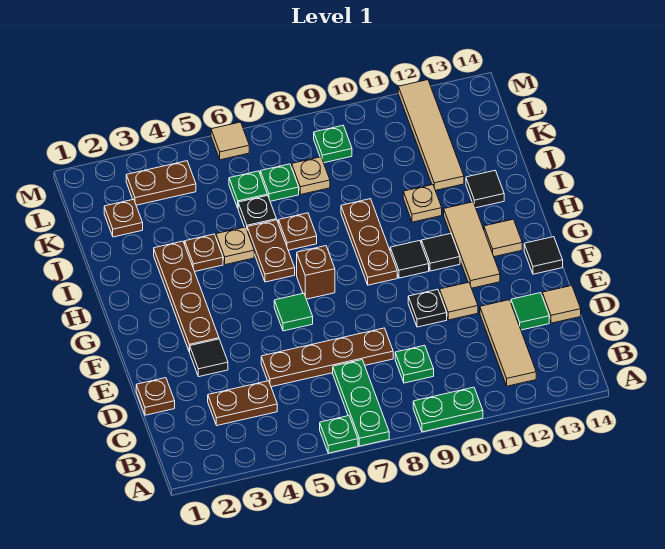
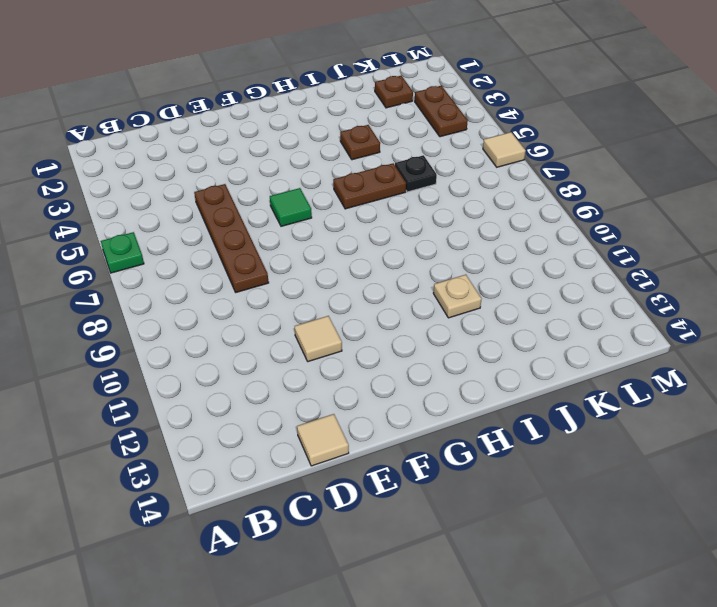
none -> green plate A7:C7 level 1
none -> green plate A9:A10 level 1
none -> tan tile B12:D12 level 1
none -> brown plate C3:C4 level 1

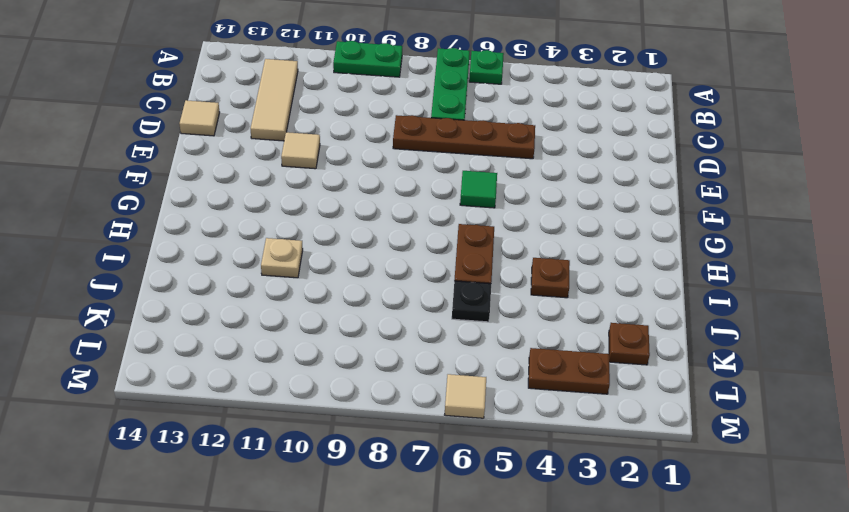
none -> brown plate C3:C4 level 1
none -> green plate C9 level 1
none -> brown plate D1 level 1
none -> green tile D13 level 1

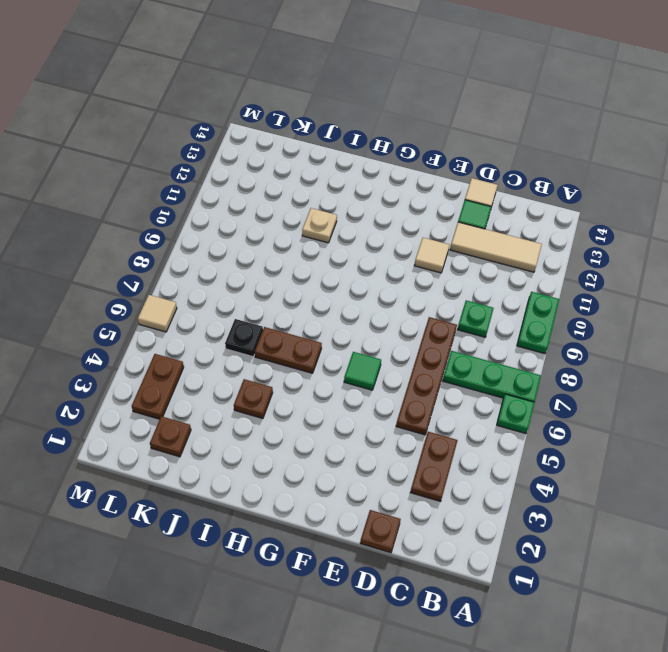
none -> black tile E3 level 1
none -> black plate E10 level 1
none -> brown plate F3:I3 level 1
none -> tan tile F12:H12 level 1

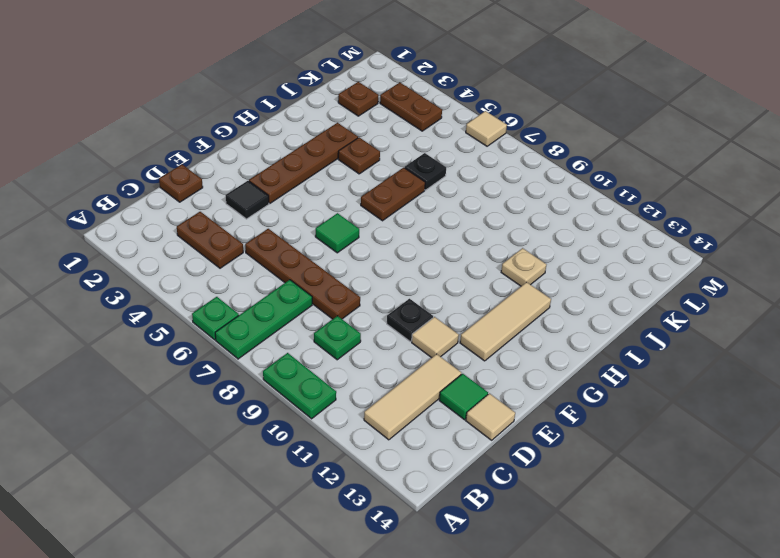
none -> black tile F14 level 1
none -> brown brick G7 level 1
none -> brown plate G9:I9 level 1
none -> black tile G10 level 1

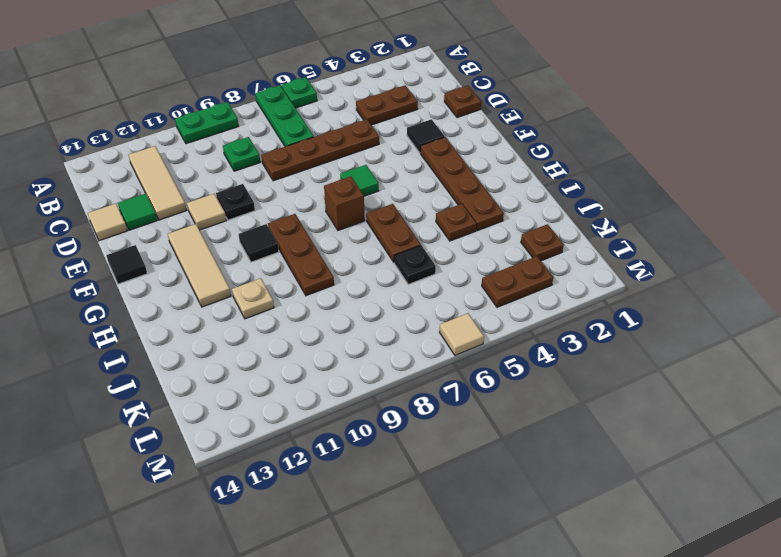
none -> black tile G11 level 1
none -> tan tile G13 level 1
none -> tan plate I5 level 1
none -> brown plate I7 level 1

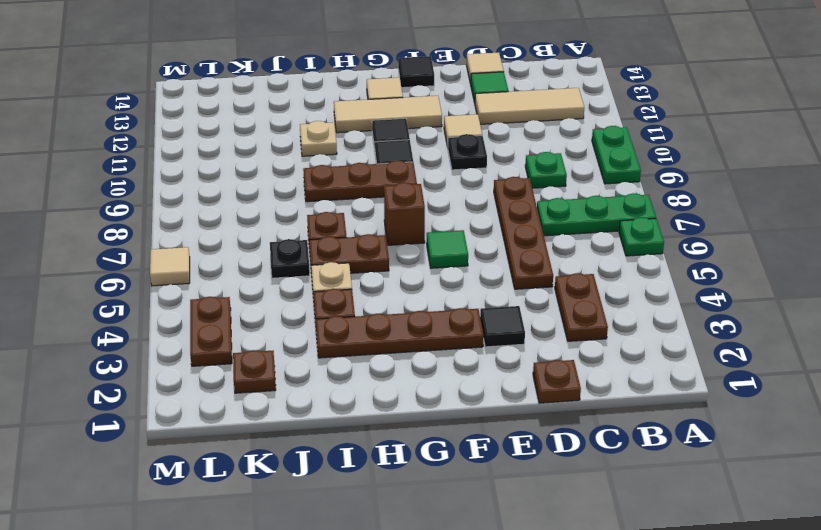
none -> black tile I13 level 1
none -> tan tile J12:M12 level 1
none -> green plate K6 level 1
none -> green plate K7 level 1

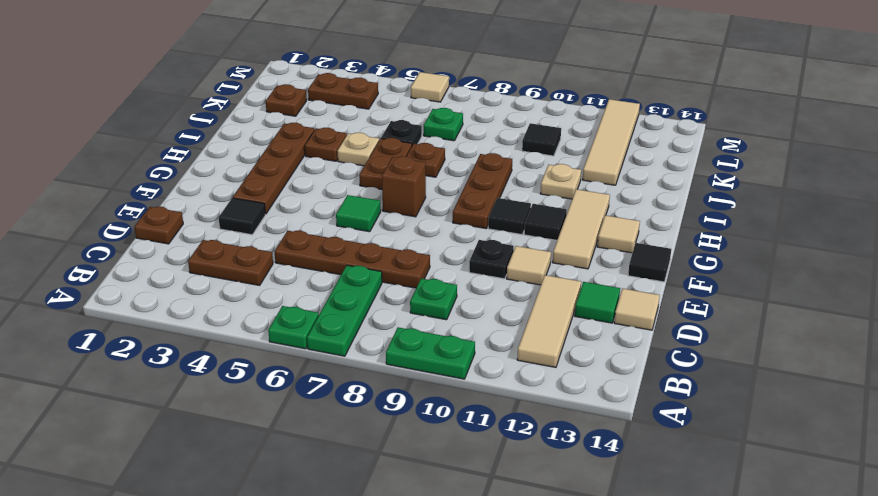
black tile K10 level 1 -> black tile I13 level 1
none -> green plate K6 level 1
none -> tan plate K8 level 1
none -> green plate L9 level 1

